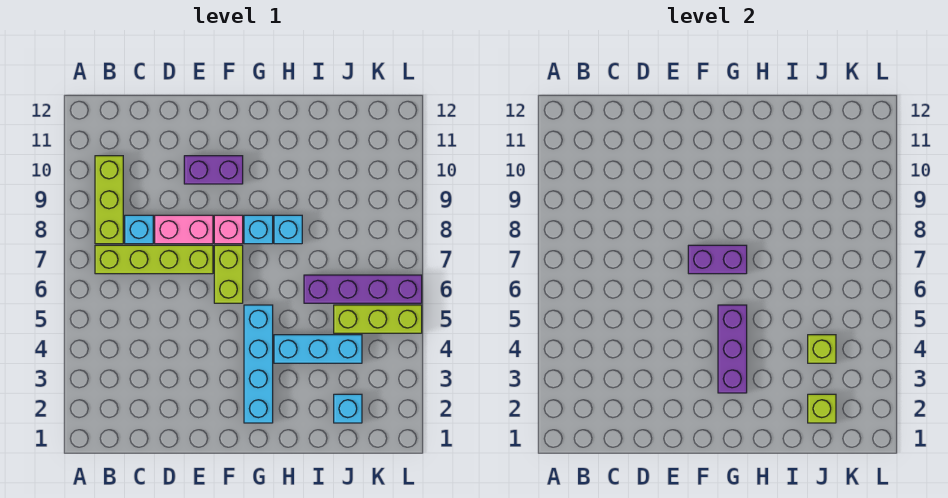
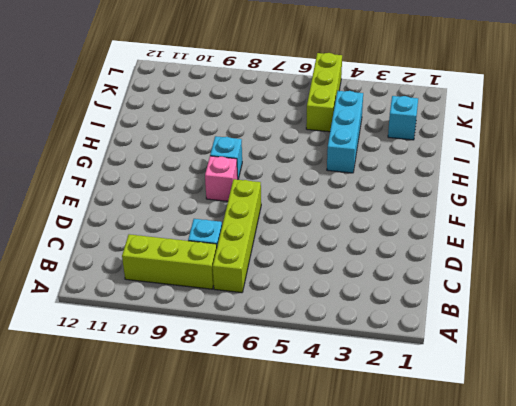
none -> pink brick D8:E8 level 1
none -> purple brick E10:F10 level 1
none -> lime brick F6:F7 level 1

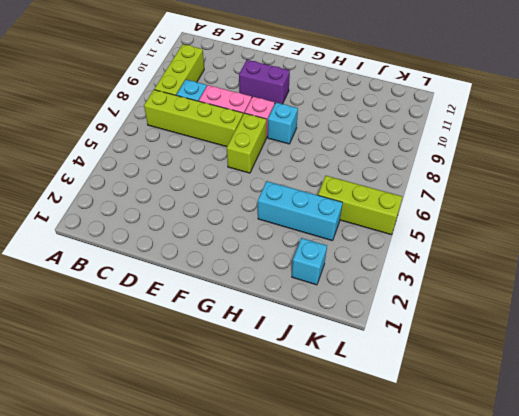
none -> cyan brick G2:G5 level 1
none -> cyan brick H8 level 1
none -> purple brick I6:L6 level 1

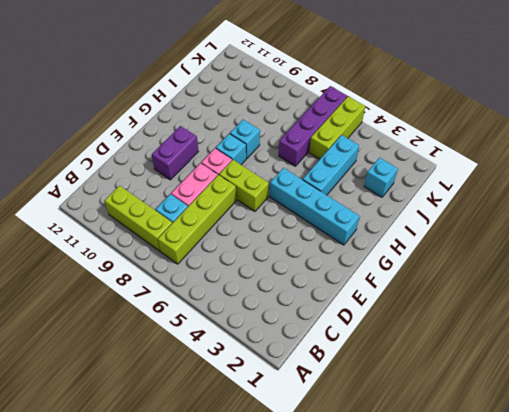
none -> purple brick F7:G7 level 2
none -> purple brick G3:G5 level 2
none -> lime brick J2 level 2

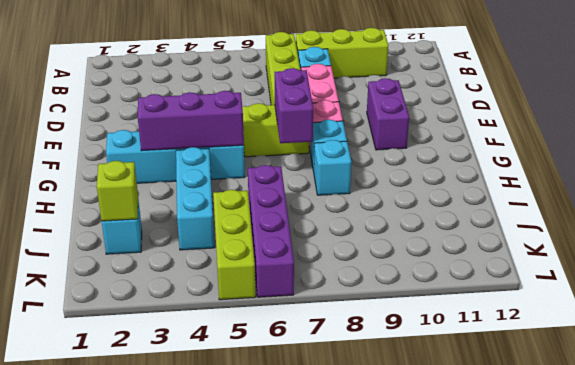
none -> lime brick J4 level 2

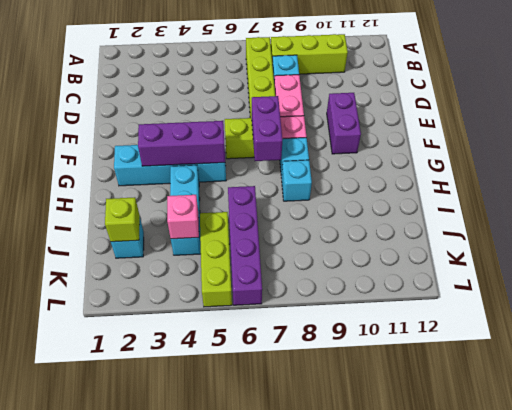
pink brick J4 level 2 -> lime brick J4 level 2

